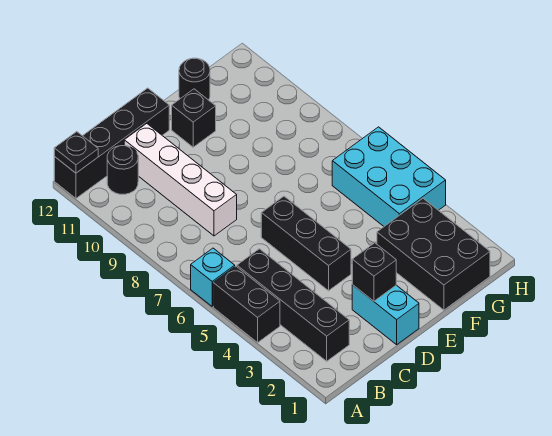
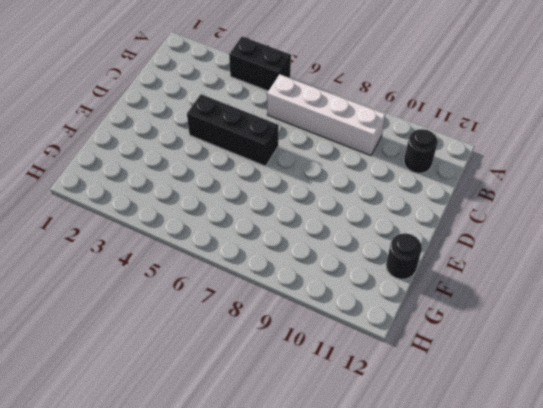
white brick B6:B9 level 1 -> white brick C8:C11 level 1
none -> cyan brick A6 level 1
none -> black brick A12:D12 level 1
none -> black brick B2:B5 level 1

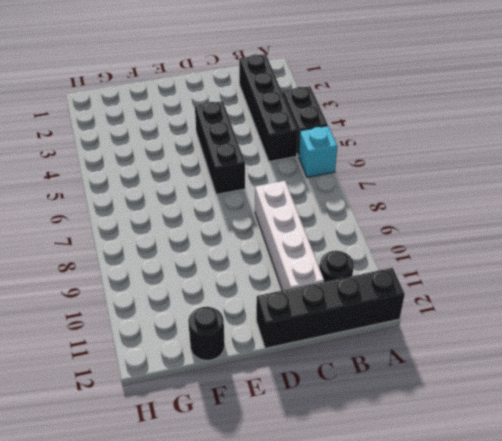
none -> cyan brick D1:D2 level 1
none -> black brick E11 level 1
none -> black brick F1:G3 level 1

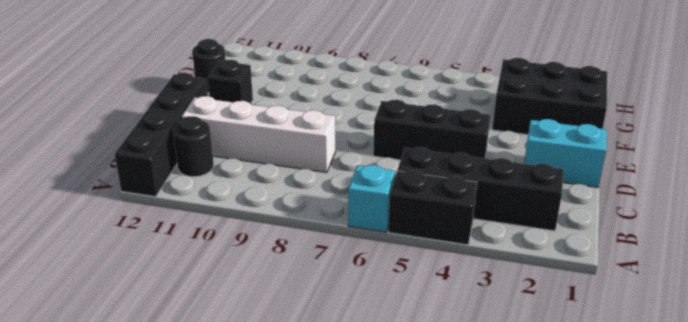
none -> cyan brick G4:H6 level 1
none -> black plate A12 level 2
none -> black brick D2 level 2

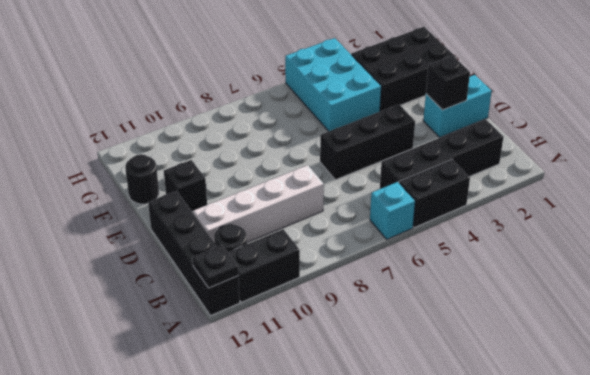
black brick A10:A11 level 1 -> none
cyan brick F4:H5 level 1 -> cyan brick G4:H6 level 1

